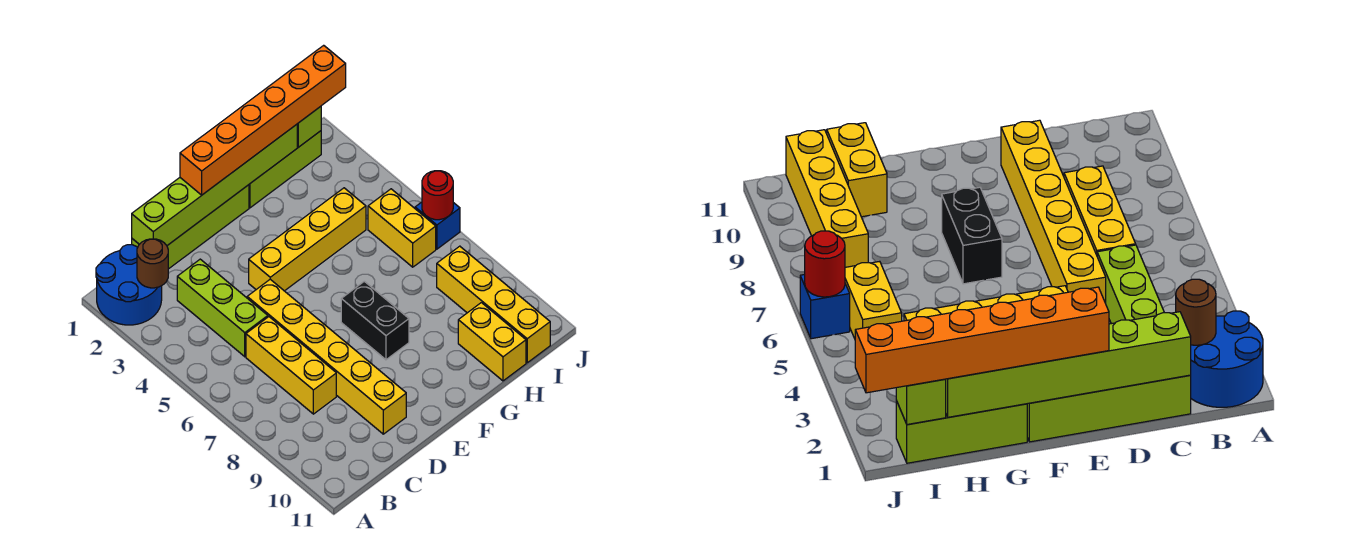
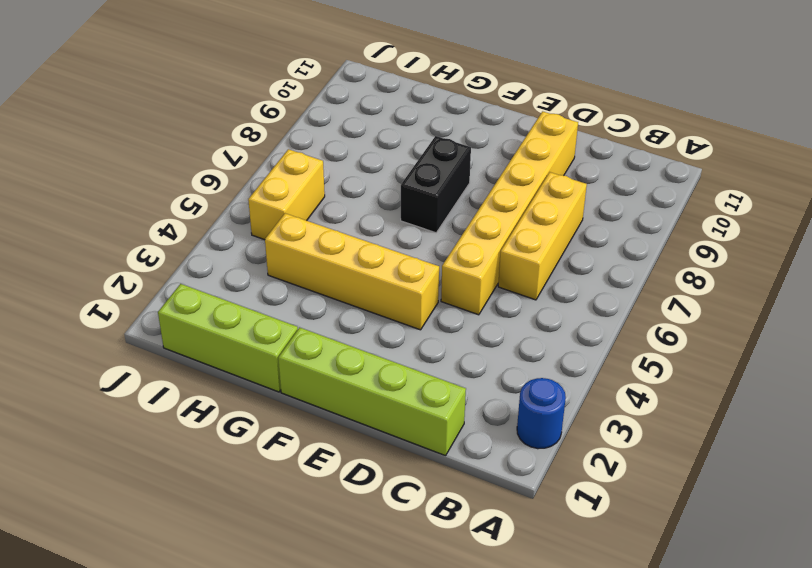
blue round brick A2 level 1 -> blue round brick A1:B2 level 1
none -> lime brick C3:C5 level 1
none -> yellow brick H10:H11 level 1
none -> yellow brick I8:I11 level 1

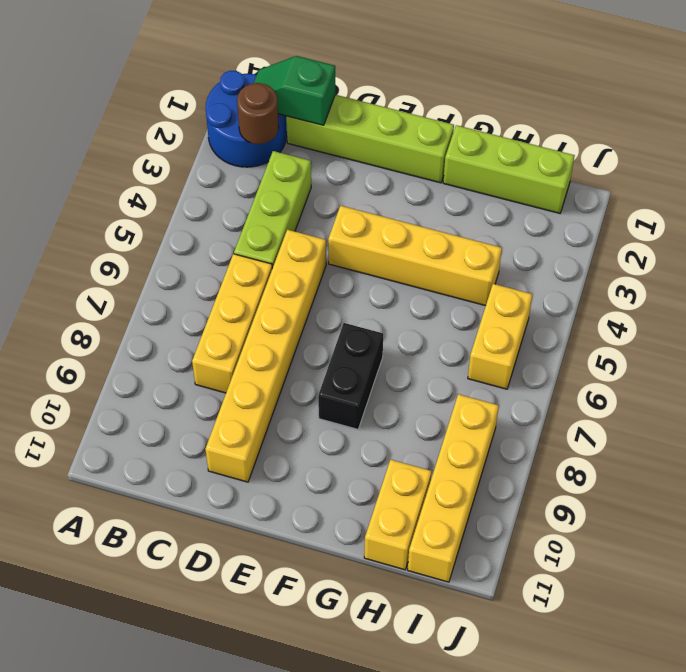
green slope B1:C1 level 2 top C -> lime brick C1:H1 level 2
none -> blue brick J6 level 1
none -> lime brick I1 level 2
none -> red round brick J6 level 2

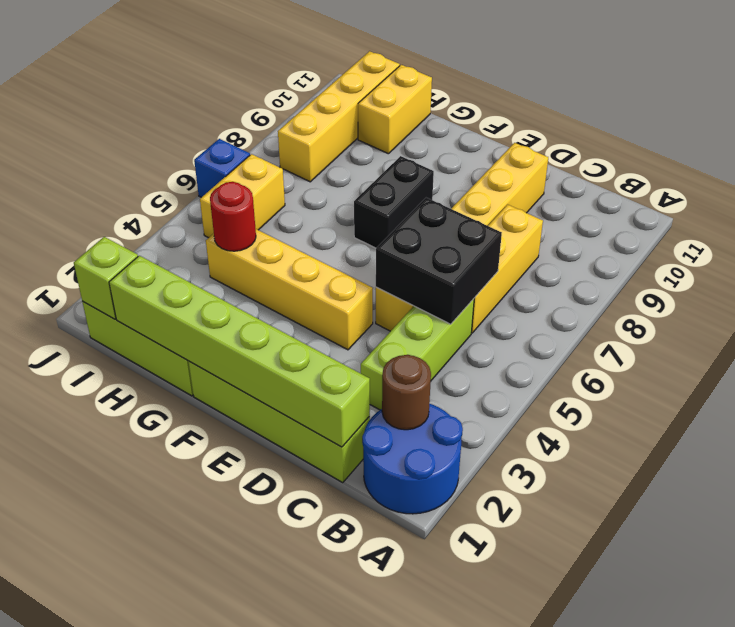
black brick C5:D6 level 2 -> none
red round brick H4 level 2 -> red round brick J6 level 2
none -> orange brick E1:J1 level 3

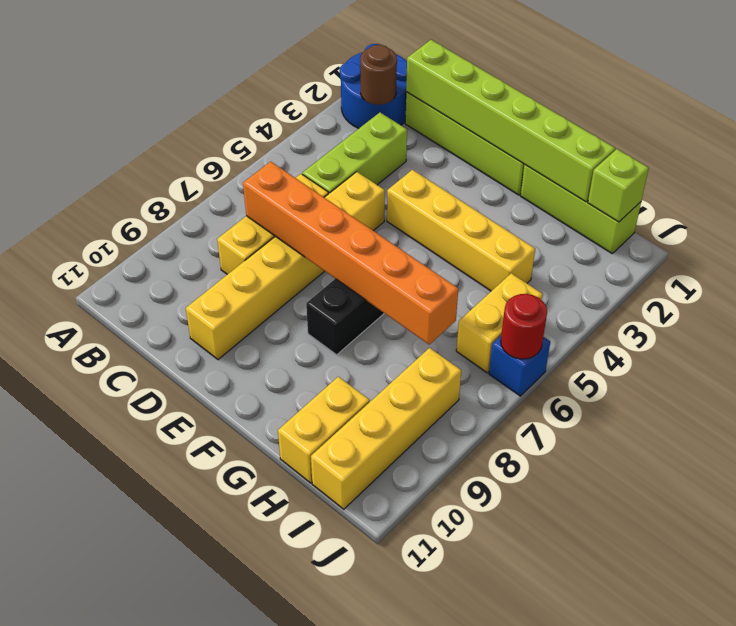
orange brick C7:H7 level 2 -> orange brick E1:J1 level 3

